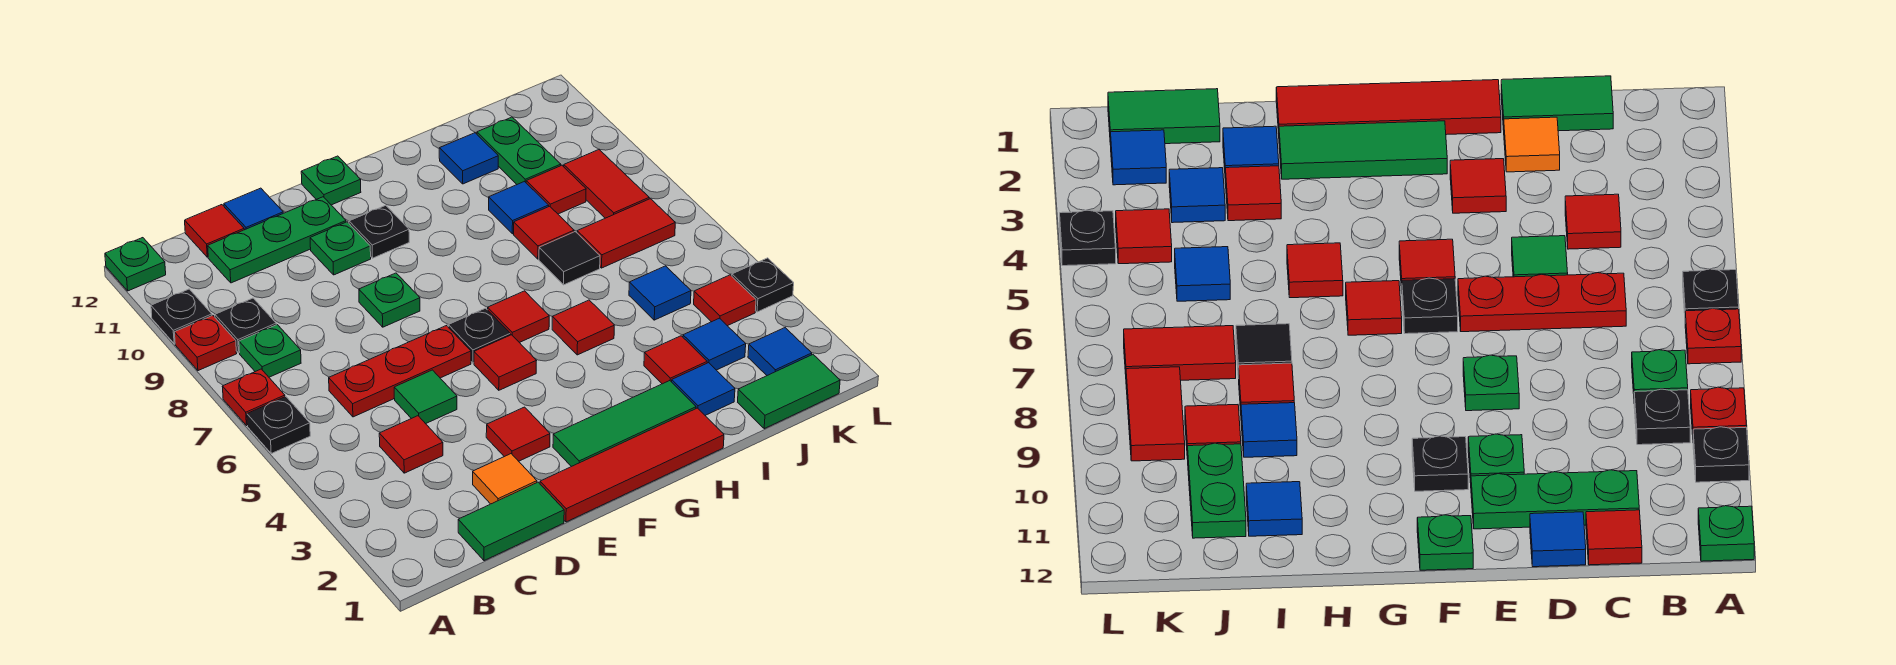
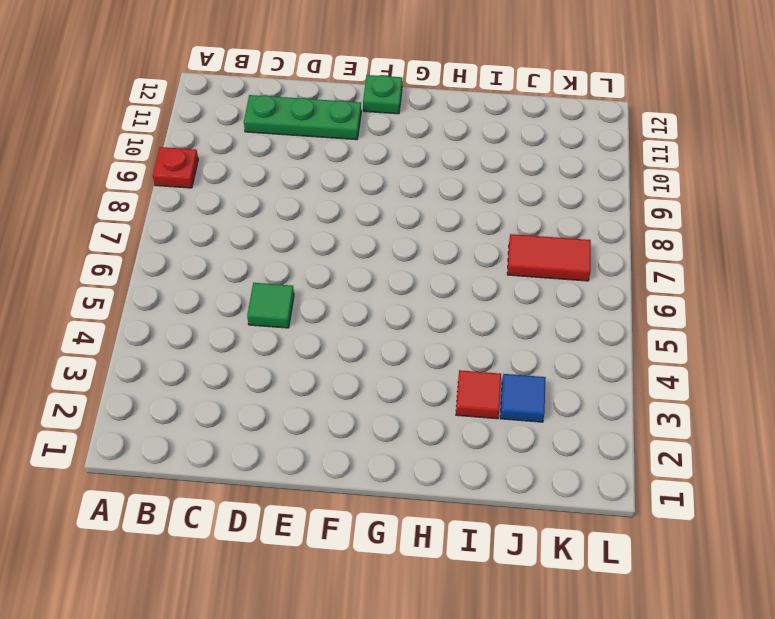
none -> black plate A6 level 1
none -> red plate A7 level 1
none -> black plate A10 level 1
none -> green plate A12 level 1

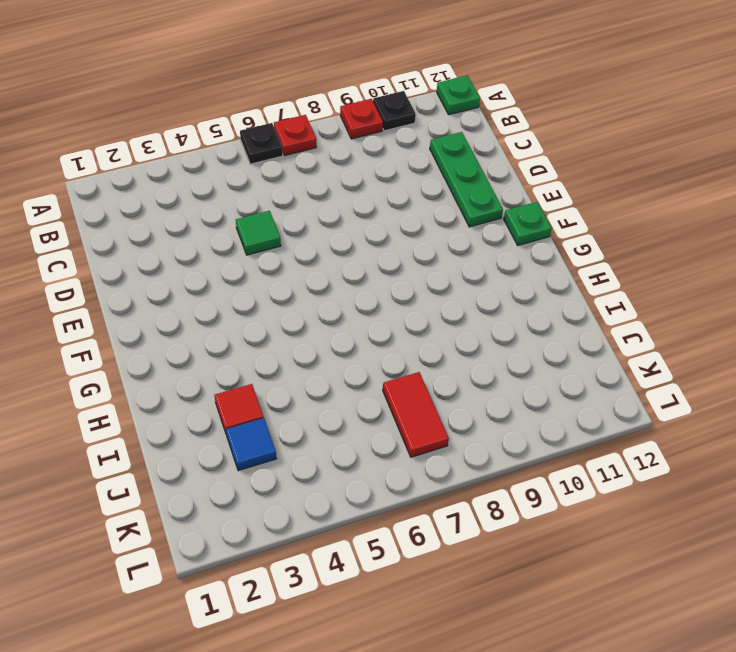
none -> green plate B8 level 1
none -> black plate B9 level 1
none -> green tile C1:D1 level 1
none -> red tile C4 level 1

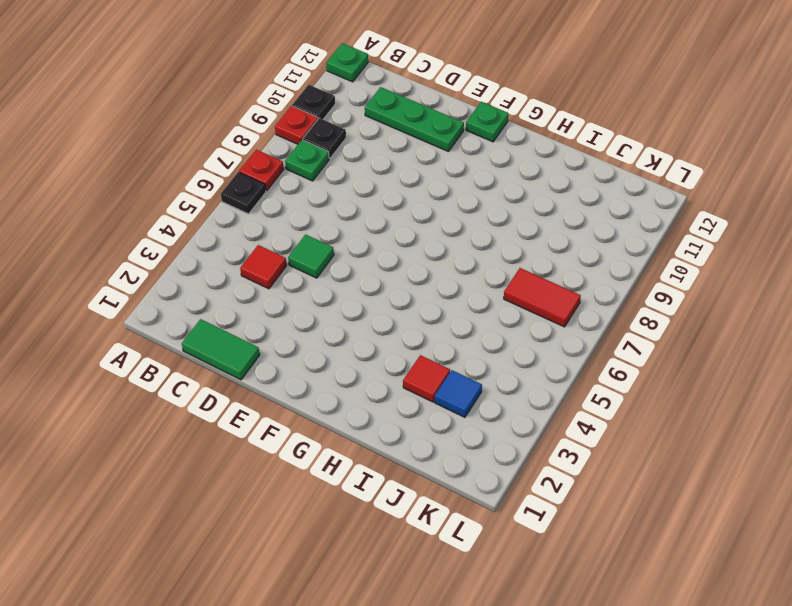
none -> red plate C6:E6 level 1
none -> red tile C12 level 1
none -> orange tile D2 level 1
none -> blue tile D12 level 1

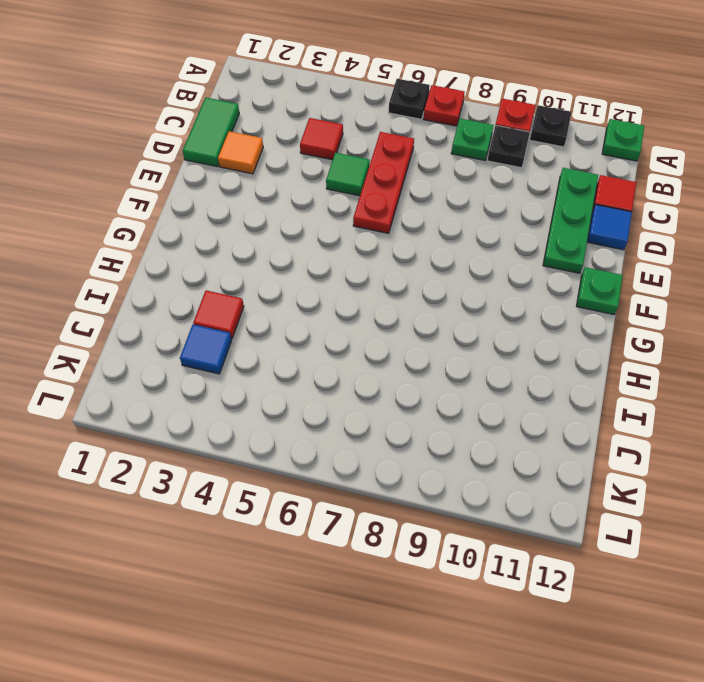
none -> red tile E1:H1 level 1
none -> red tile E3 level 1
none -> green plate E8 level 1
none -> green plate E10 level 1

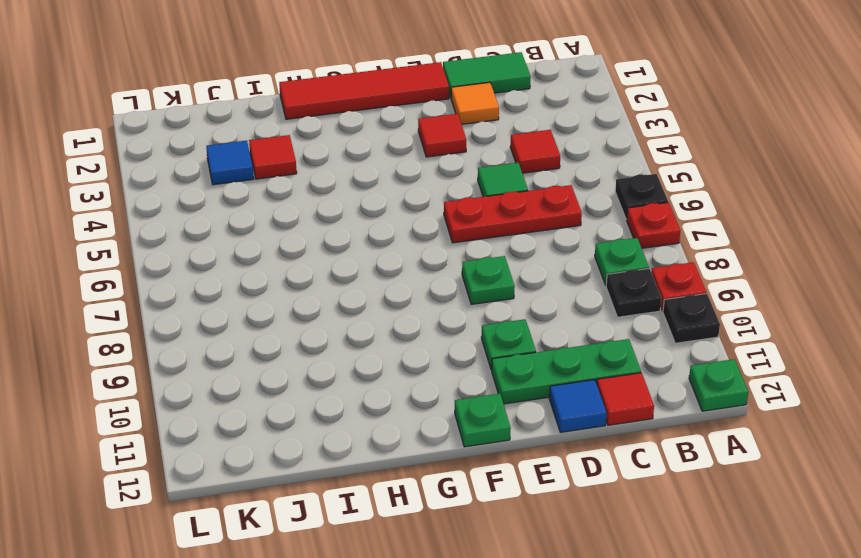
none -> green tile F2:H2 level 1
none -> red tile F5 level 1
none -> black plate F6 level 1
none -> black plate F10 level 1

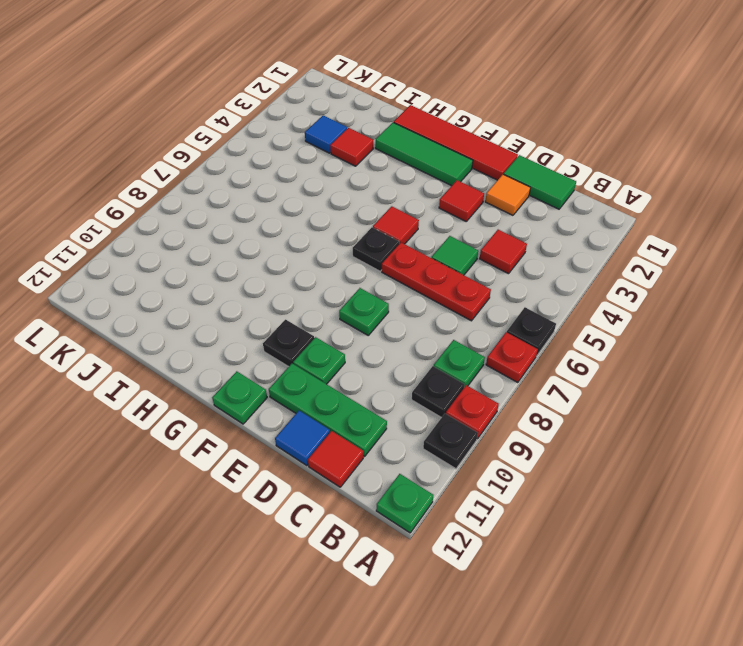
none -> red tile G6 level 1
none -> red tile H5 level 1
none -> blue tile I2 level 1
none -> black tile I7 level 1

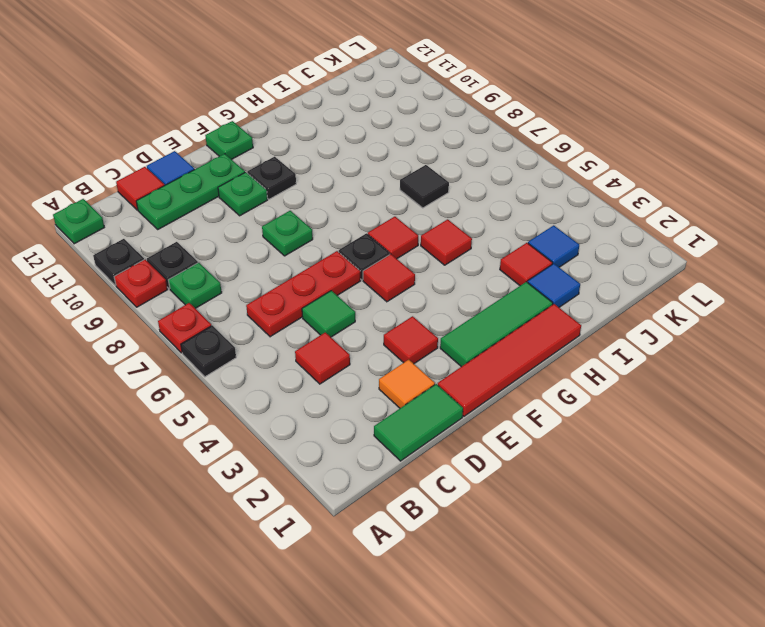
none -> red tile I8 level 1
none -> blue tile I9 level 1
none -> blue tile I11 level 1
none -> green tile J1:K1 level 1

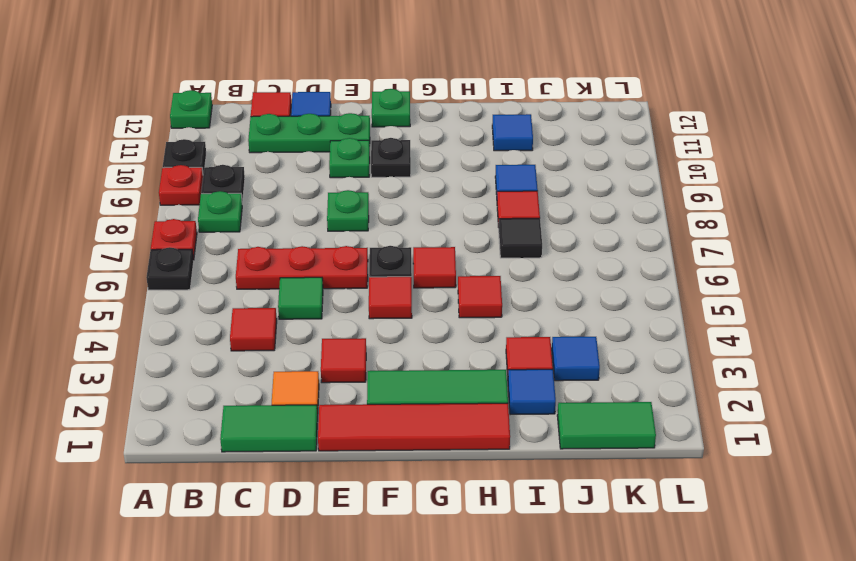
none -> blue tile J5 level 1
none -> red tile J7:K7 level 1
none -> red tile J9 level 1
none -> green plate J10:J11 level 1

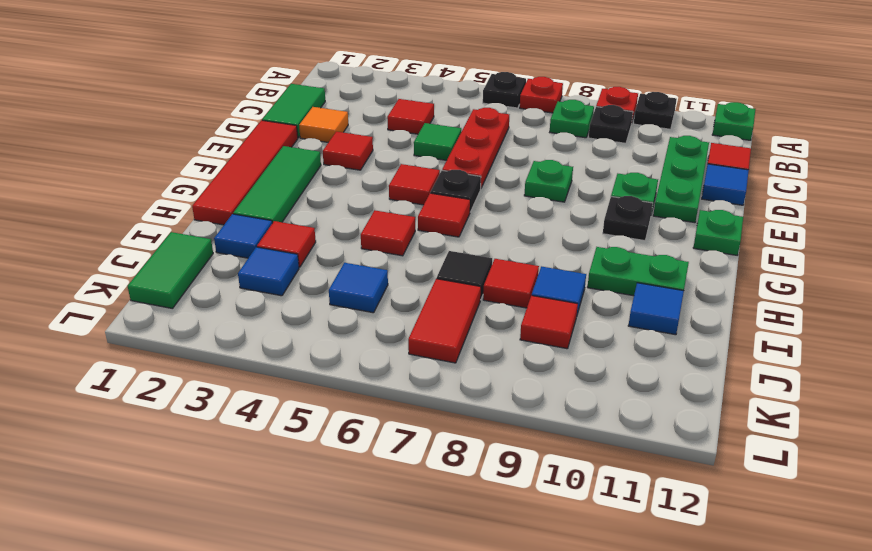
green plate H10:H11 level 1 -> green plate J10:J11 level 1
none -> blue tile K2 level 1
none -> red tile K4 level 1
none -> red tile K8:K9 level 1
none -> black plate L4 level 1

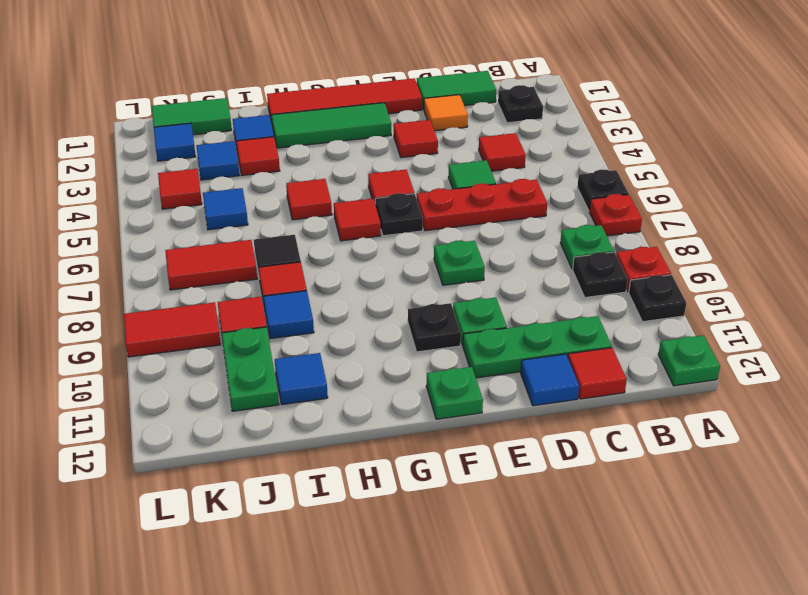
black plate B2 level 1 -> black plate L4 level 1
red tile K9:L9 level 1 -> red tile K8:K9 level 1

